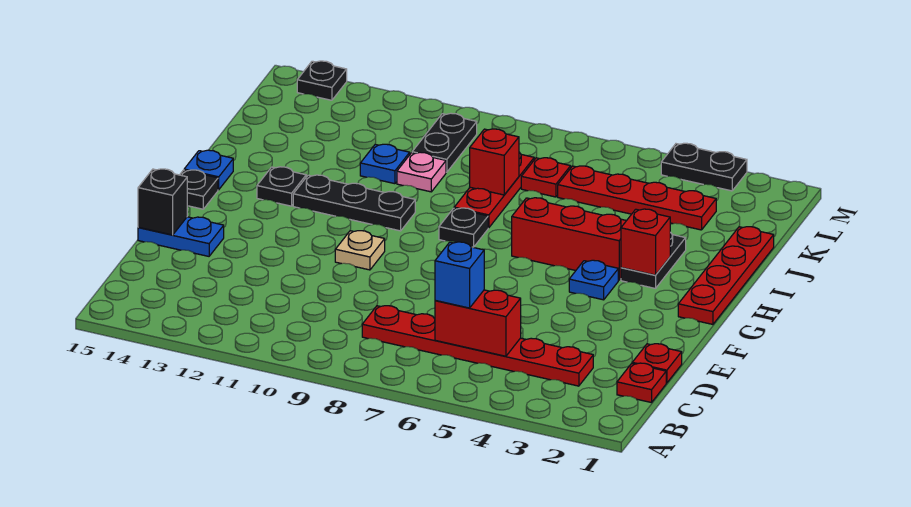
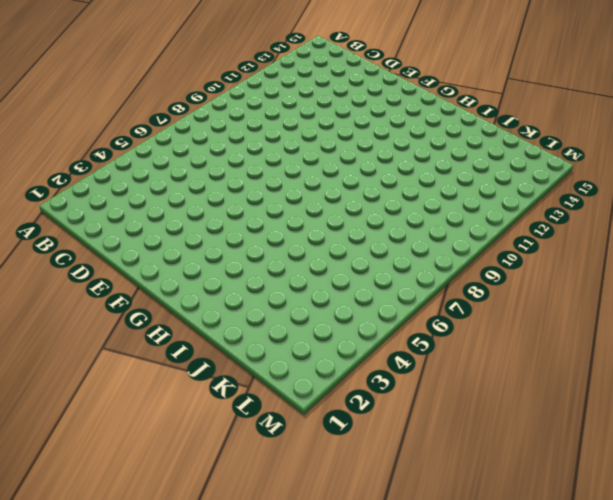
none -> red plate C1 level 1
none -> red plate C3:C8 level 1
none -> red plate D1 level 1

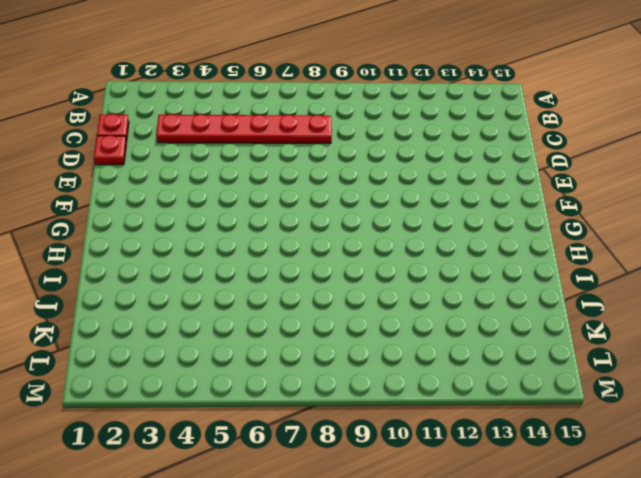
none -> blue plate E14:E15 level 1
none -> tan plate F10 level 1
none -> red plate G1:J1 level 1

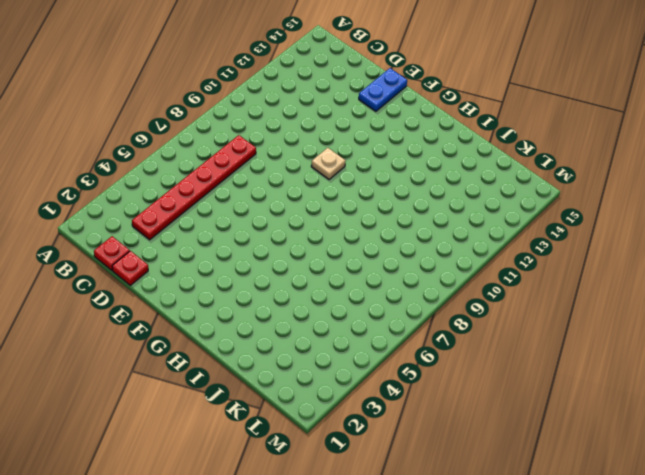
none -> red plate G1:J1 level 1
none -> blue plate G4 level 1
none -> black plate G15 level 1

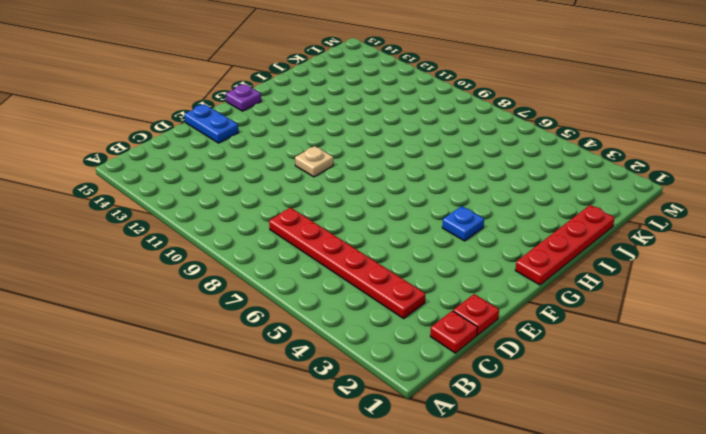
purple plate G15 level 1 -> black plate G15 level 1
none -> black plate H3:I3 level 1
none -> red brick H4:H6 level 1
none -> black plate H8 level 1

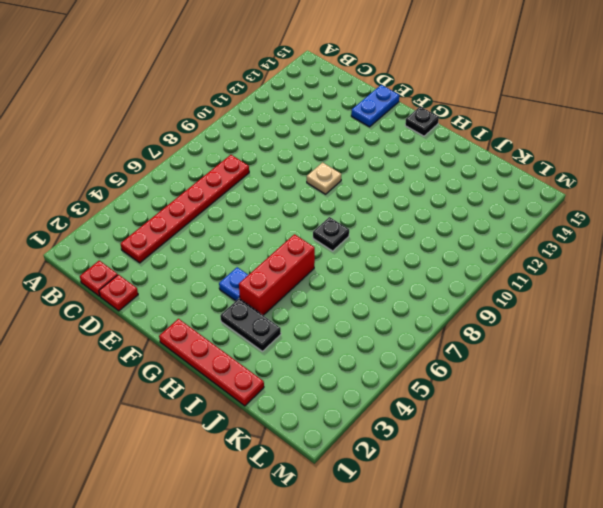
none -> black plate H10:H12 level 1
none -> black plate H13 level 1
none -> blue plate H15 level 1

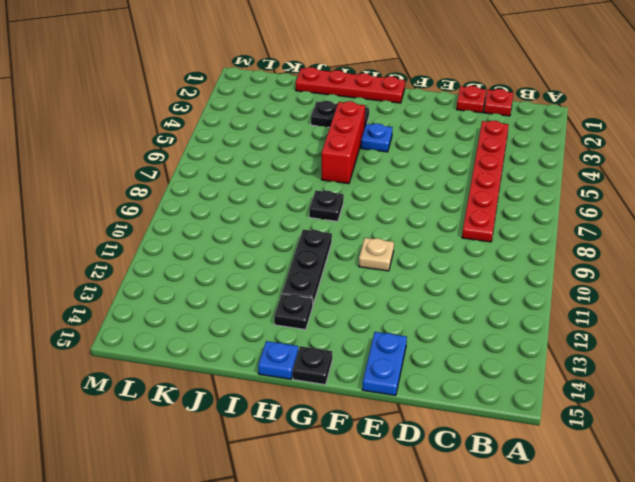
none -> red plate I8:K8 level 1
none -> pink plate J10 level 1
none -> blue plate J11 level 1

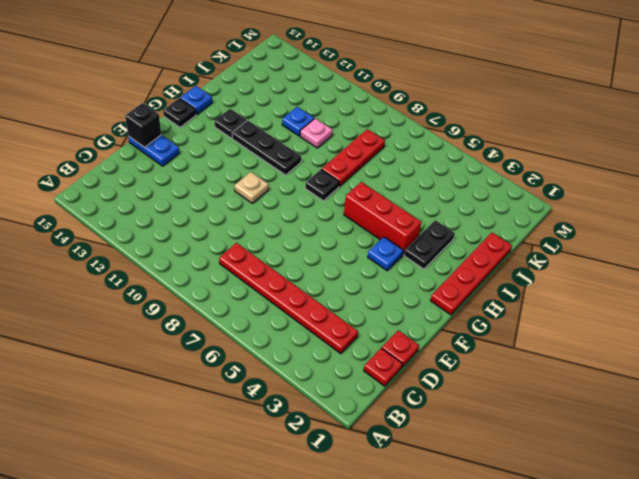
none -> red plate K3:K6 level 1
none -> red plate K7 level 1
none -> black plate K10:L10 level 1

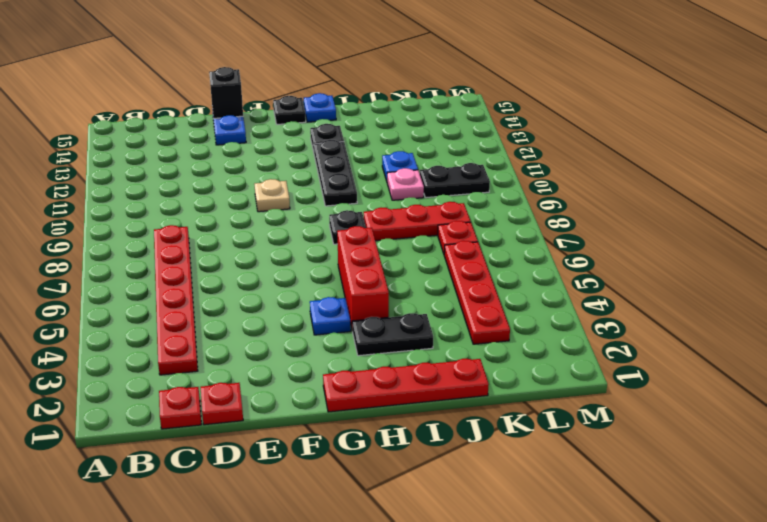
none -> black plate M3:M4 level 1
none -> black plate M14 level 1
none -> red brick C5:C6 level 2

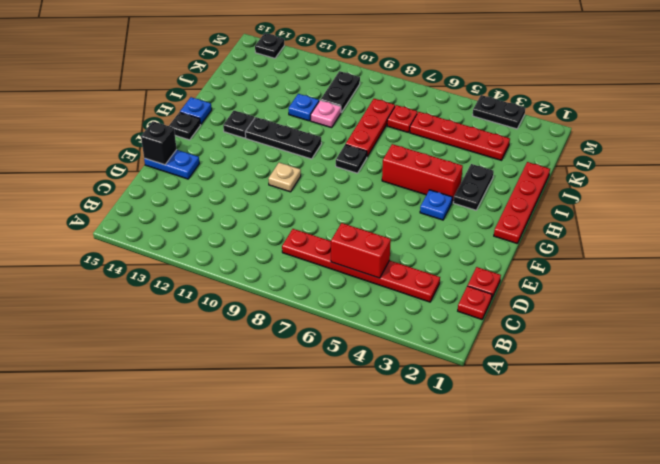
none -> red brick H3 level 2
none -> red brick J8 level 2
none -> blue brick C6 level 3

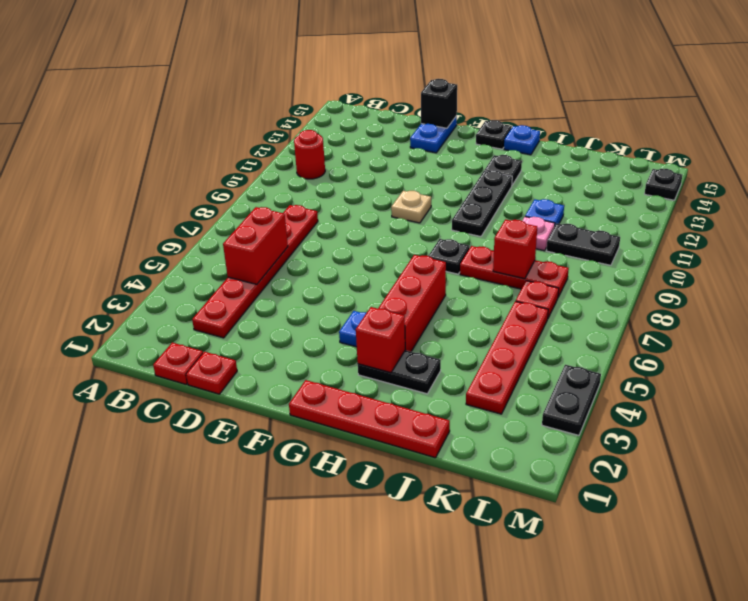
red round brick B11 level 1 -> none
none -> blue brick C6 level 3

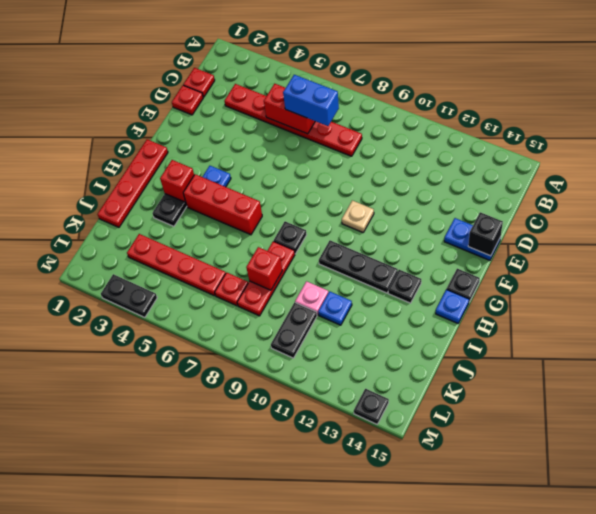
blue brick C6:C7 level 3 -> blue brick C6 level 3

